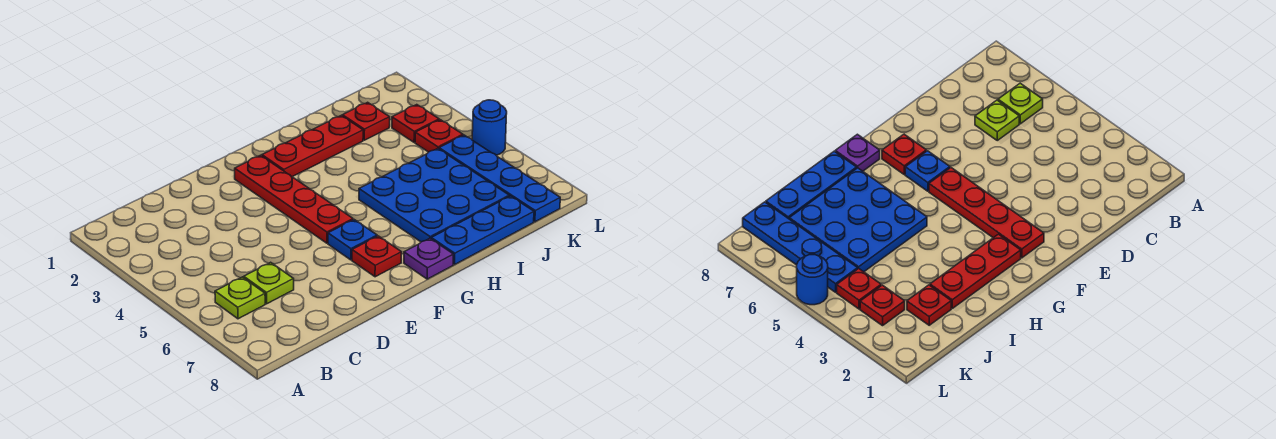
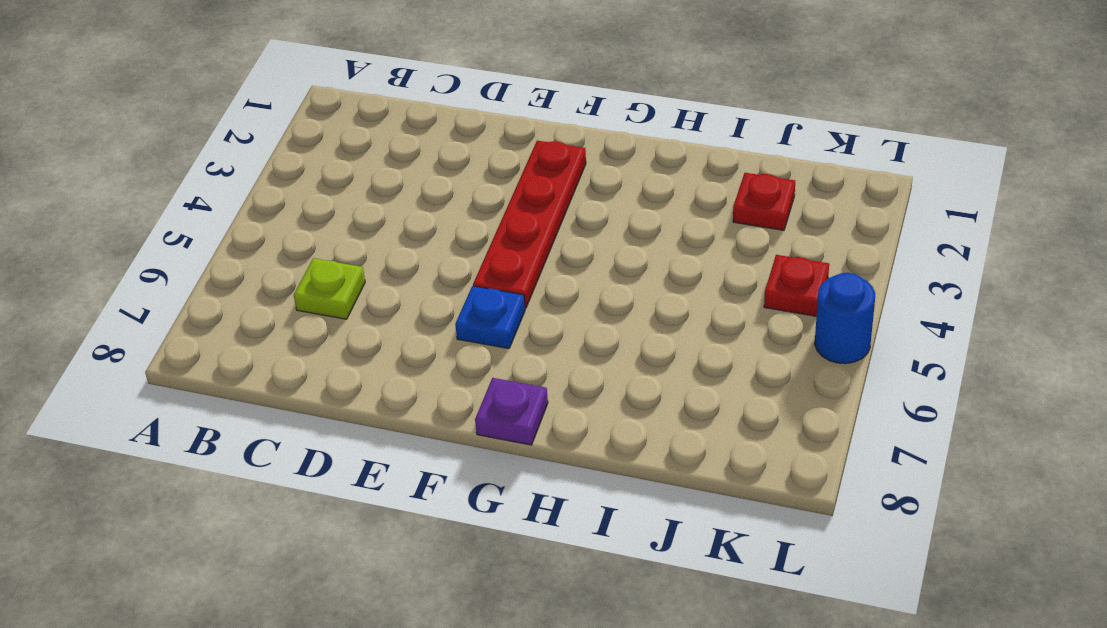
none -> lime plate B6 level 1
none -> red plate F7 level 1
none -> red plate G2:I2 level 1

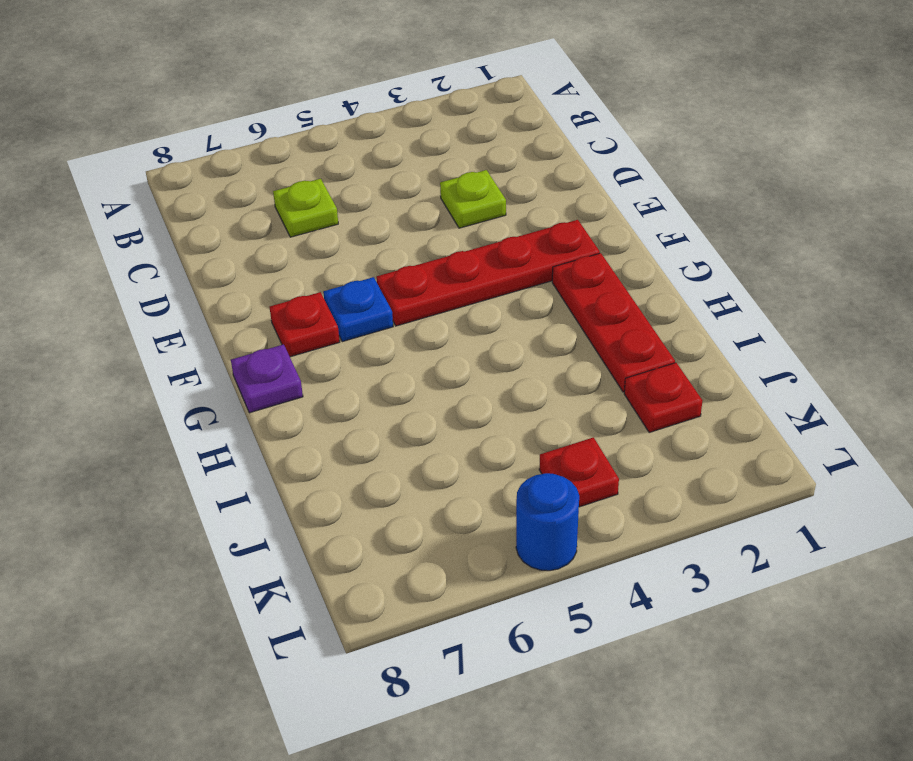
lime plate D3 level 1 -> lime plate B6 level 1
none -> blue plate H5:J7 level 1
none -> blue plate H8:J8 level 1
none -> red plate K3 level 1

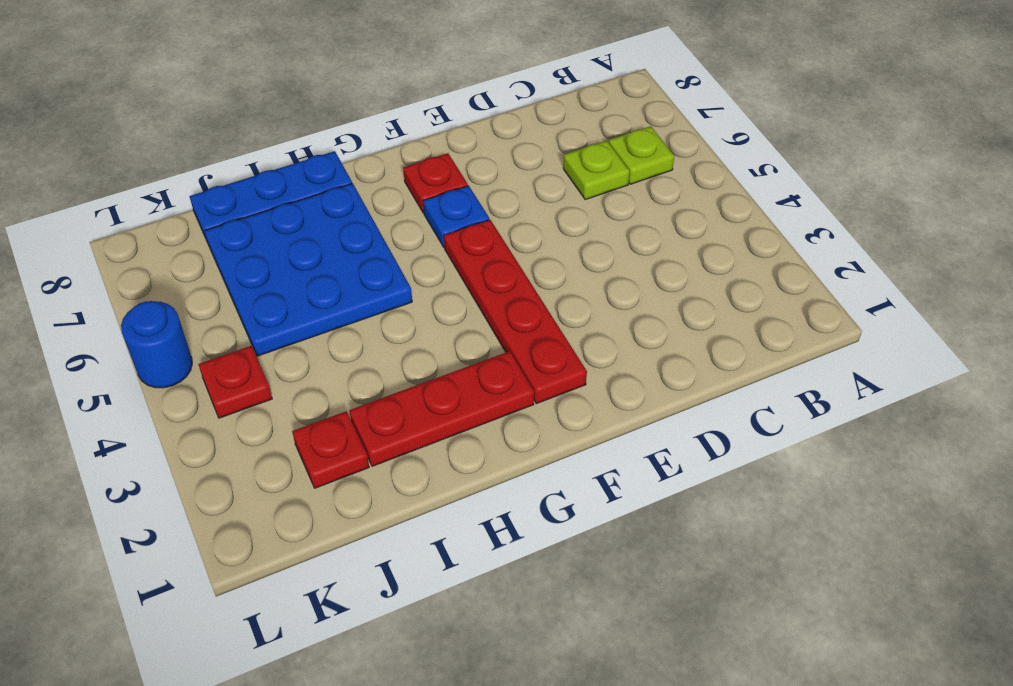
none -> purple plate G8 level 1
none -> red plate K3 level 1
none -> blue plate K5:K8 level 1

